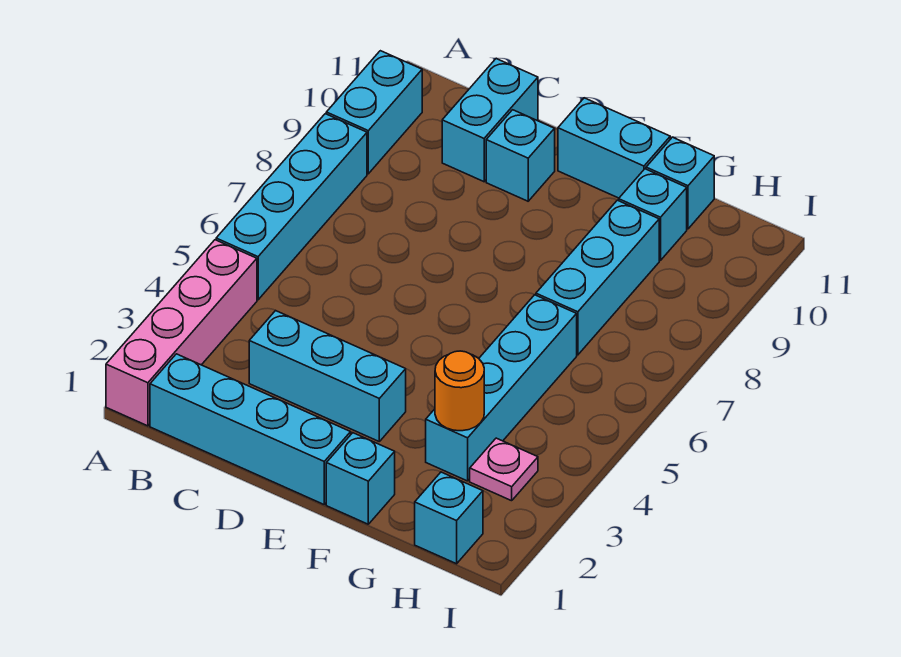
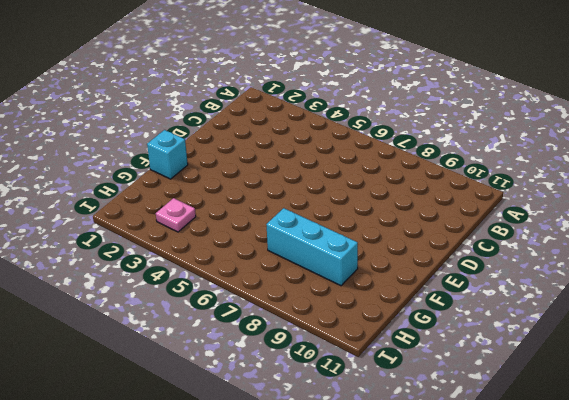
none -> pink brick A1:A4 level 1
none -> cyan brick A5:A8 level 1
none -> cyan brick A9:A10 level 1

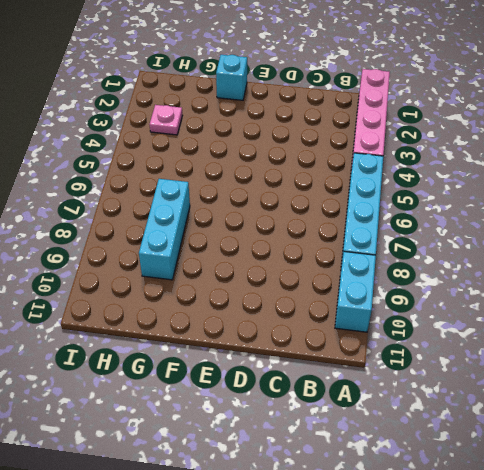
none -> cyan brick B1:E1 level 1
none -> cyan brick C3:E3 level 1
none -> cyan brick C10:C11 level 1

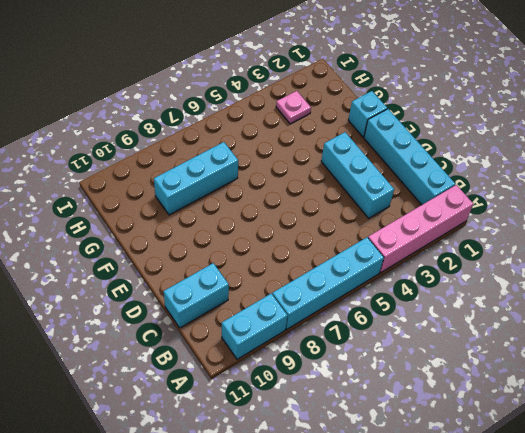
none -> cyan brick D10 level 1
none -> cyan brick E11:F11 level 1
none -> cyan brick G3:G6 level 1

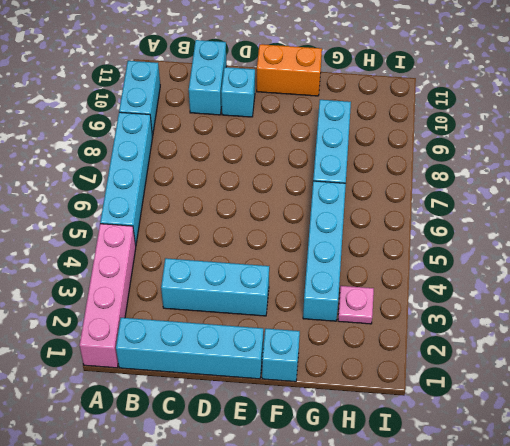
orange brick E11:F11 level 1 -> cyan brick E11:F11 level 1
none -> cyan brick G10 level 1
none -> cyan brick G11 level 1
none -> cyan brick H1 level 1

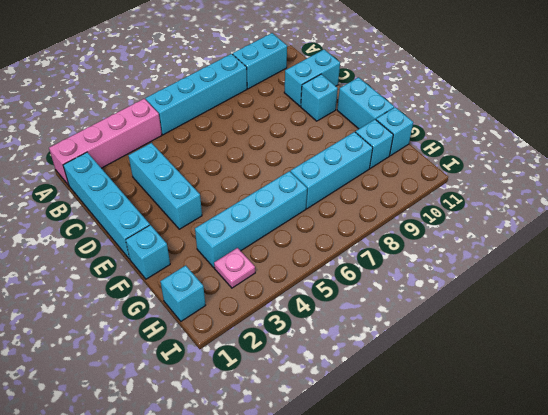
none -> orange round brick G3 level 2

